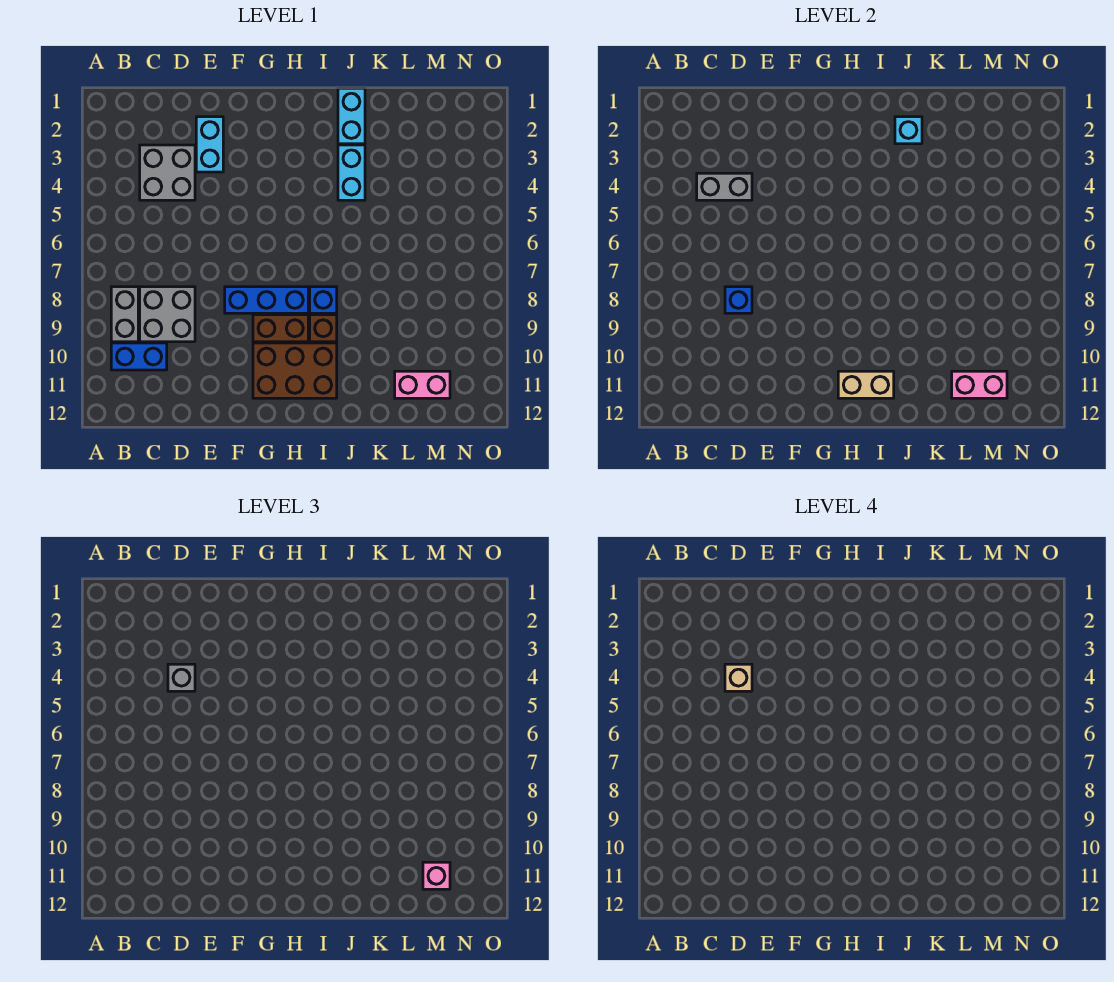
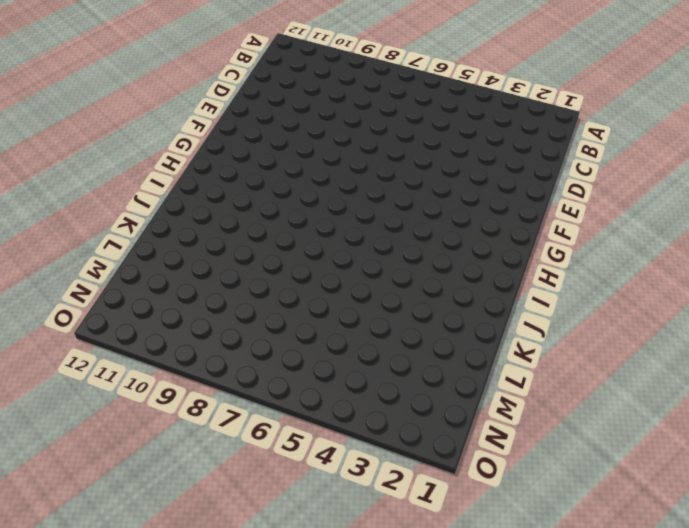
none -> grey brick B8:B9 level 1
none -> blue brick B10:C10 level 1
none -> grey brick C3:D4 level 1

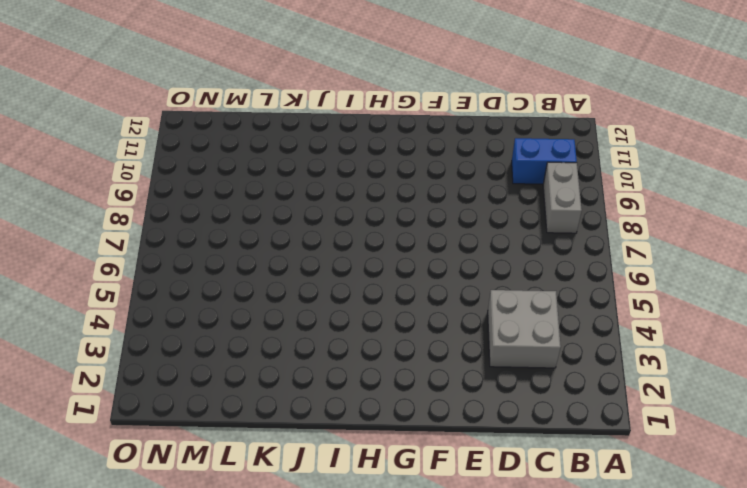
none -> grey brick C8:D9 level 1
none -> cyan brick E2:E3 level 1
none -> blue brick F8:H8 level 1

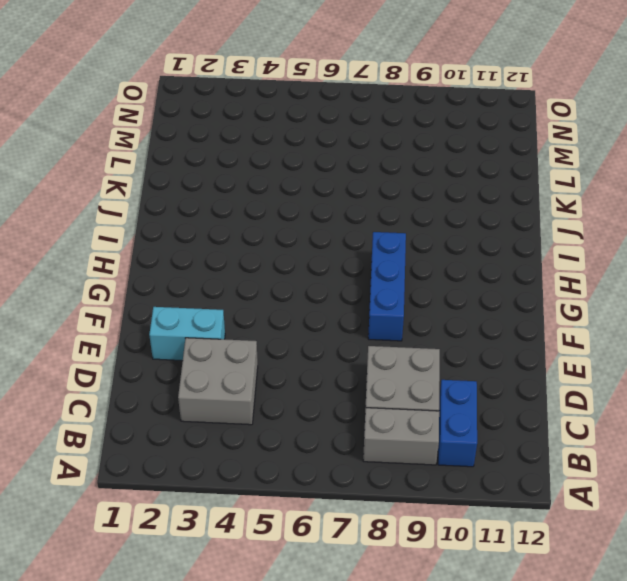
none -> brown brick G9:H9 level 1
none -> brown brick G10:I11 level 1
none -> blue brick I8 level 1

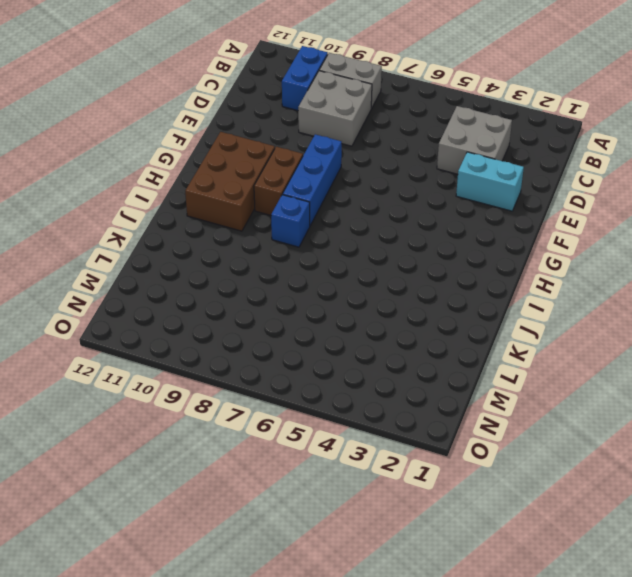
none -> brown brick I9 level 1
none -> cyan brick J1:J2 level 1
none -> cyan brick J3:J4 level 1

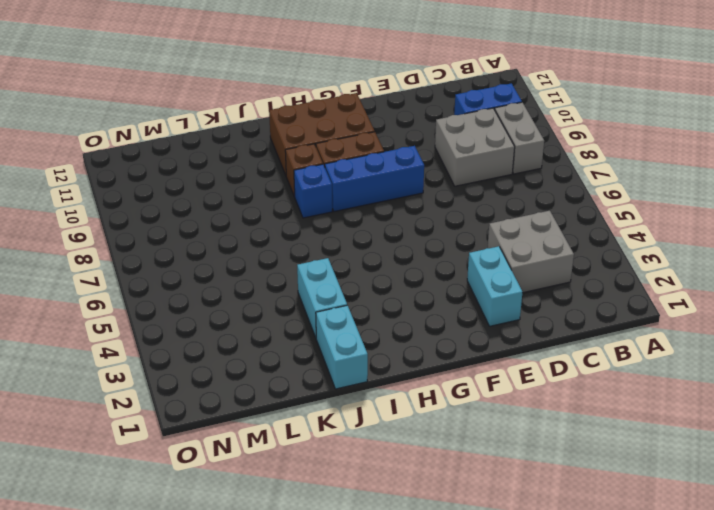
none -> pink brick L11:M11 level 1
none -> grey brick C4:D4 level 2
none -> blue brick D8 level 2

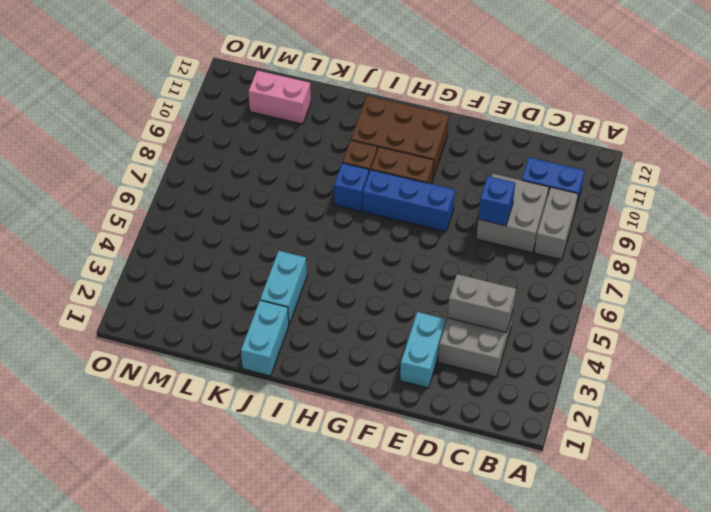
none -> tan brick H11:I11 level 2
none -> cyan brick J2 level 2
none -> pink brick L11:M11 level 2

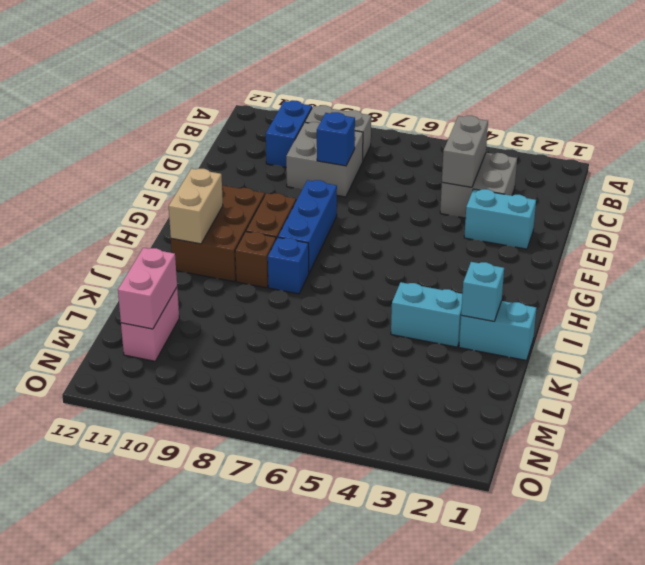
none -> grey brick D4 level 3
none -> pink brick M11 level 3
none -> tan brick D4 level 4

